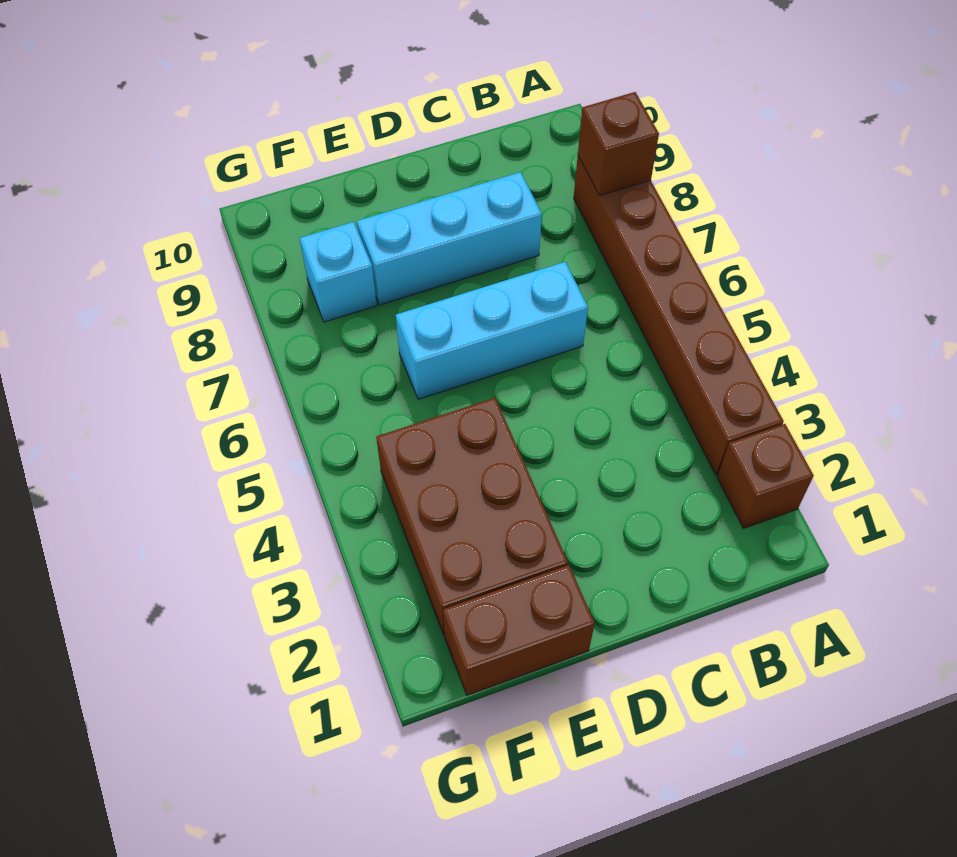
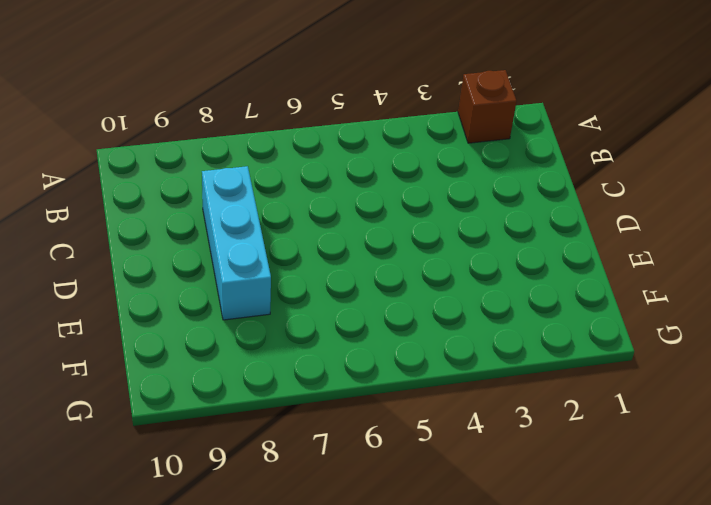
none -> brown brick A3:A8 level 1
none -> cyan brick C6:E6 level 1

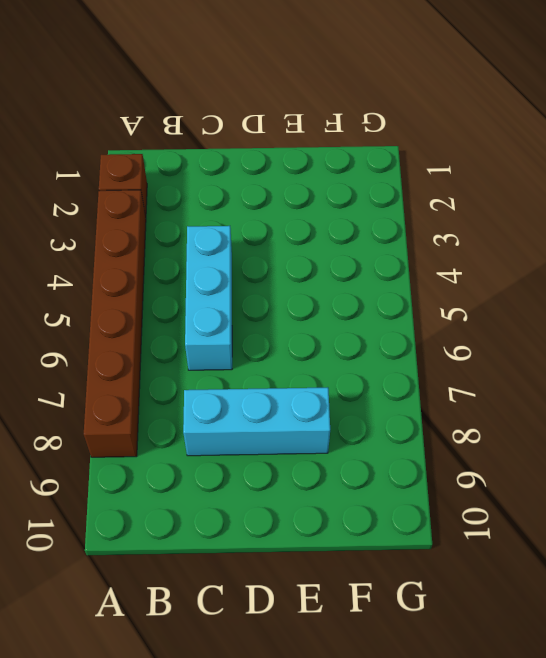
cyan brick C4:C6 level 1 -> cyan brick C6:E6 level 1
none -> brown brick E1:F1 level 1
none -> brown brick E2:F4 level 1

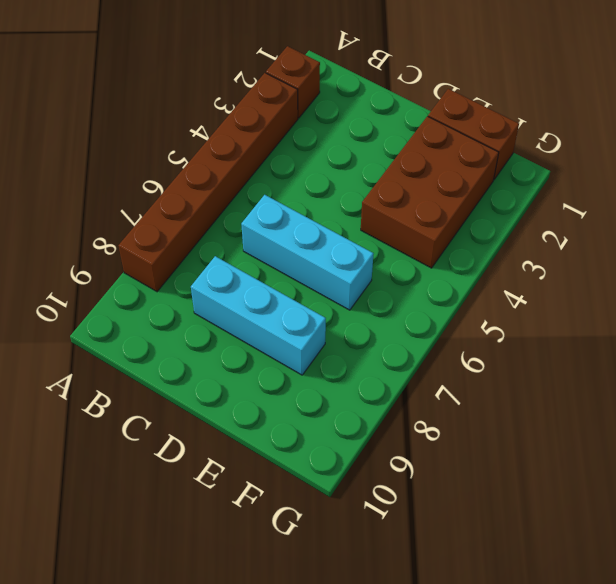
none -> cyan brick F8 level 1
none -> brown brick A8 level 2

